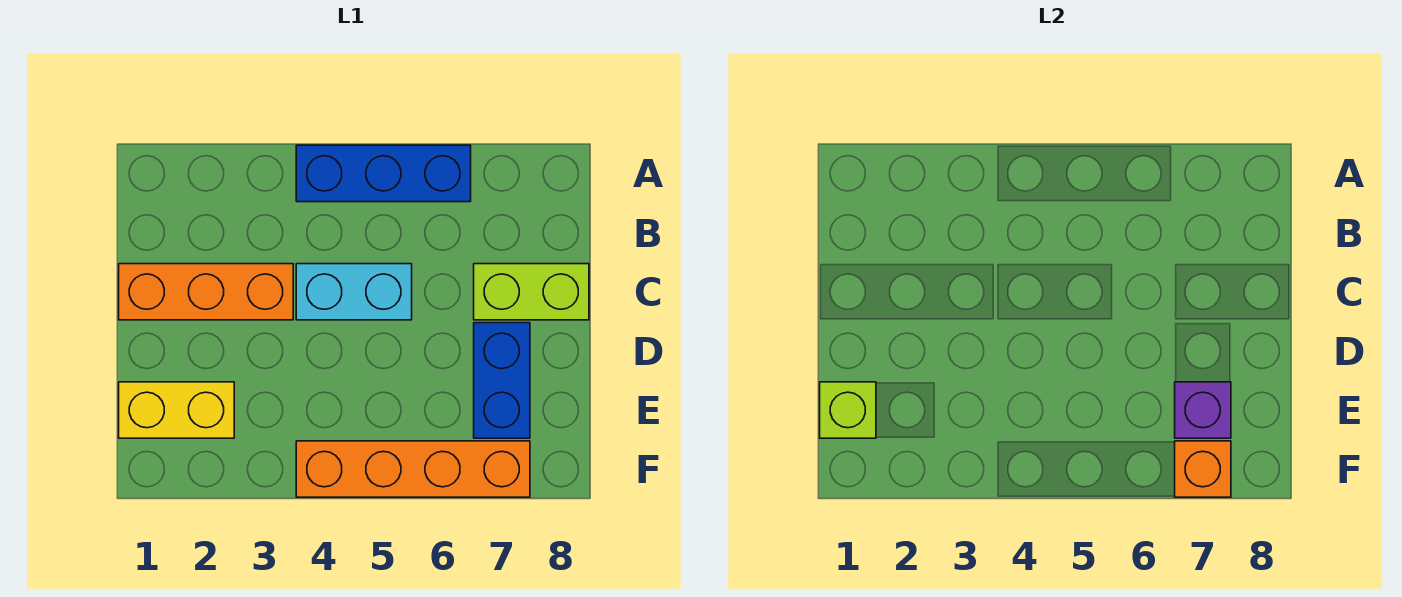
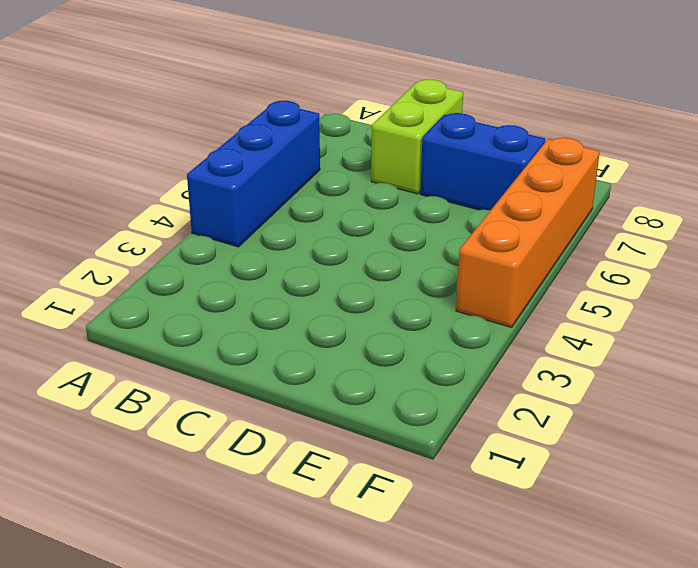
none -> orange brick C1:C3 level 1
none -> cyan brick C4:C5 level 1

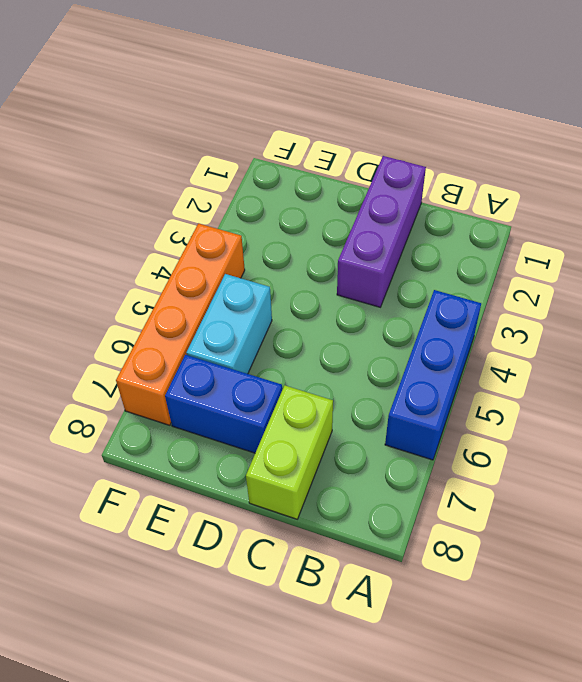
purple brick C1:C3 level 1 -> orange brick C1:C3 level 1
cyan brick E5:E6 level 1 -> cyan brick C4:C5 level 1
none -> yellow brick E1:E2 level 1
none -> lime brick E1 level 2

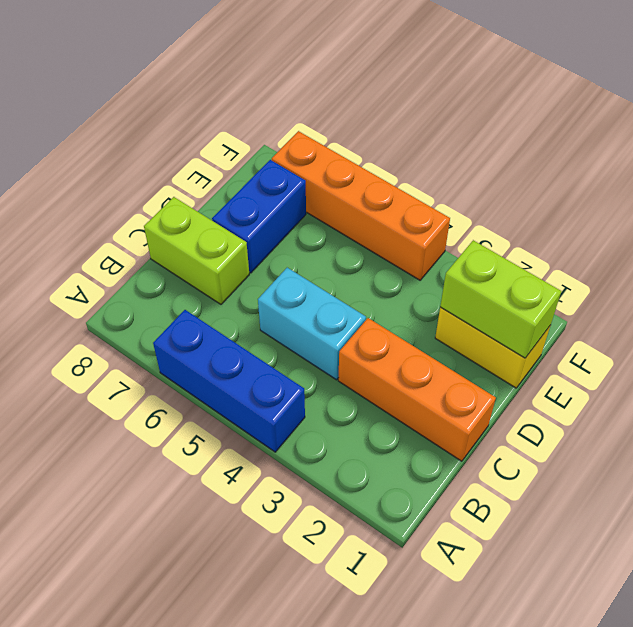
lime brick E1:E2 level 2 -> lime brick E1 level 2
none -> purple brick E7 level 2
none -> orange brick F7 level 2

